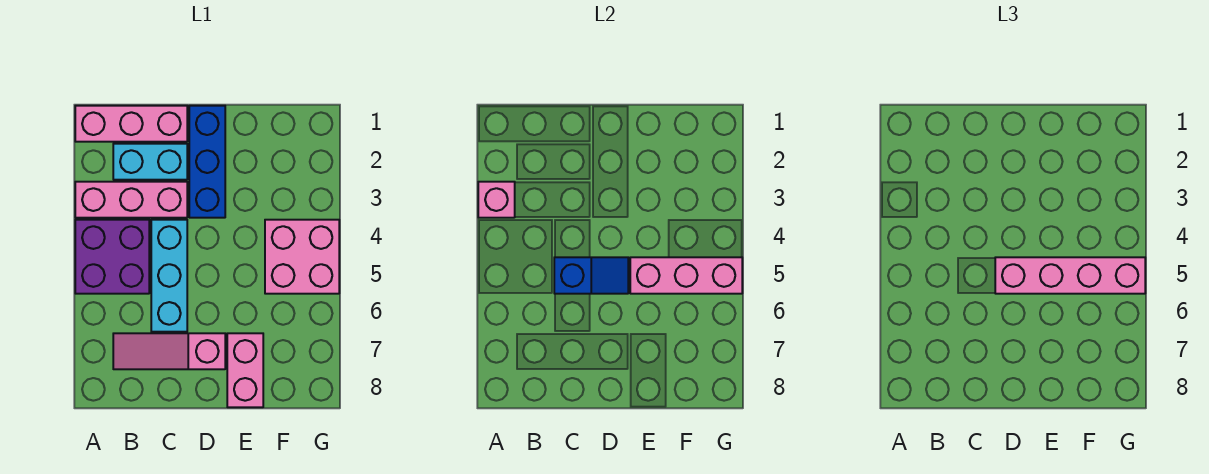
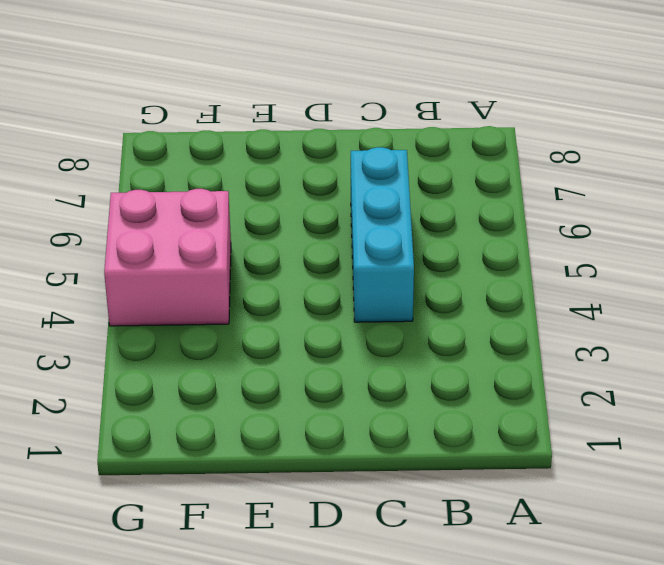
none -> pink brick A1:C1 level 1
none -> pink brick A3:C3 level 1
none -> purple brick A4:B5 level 1

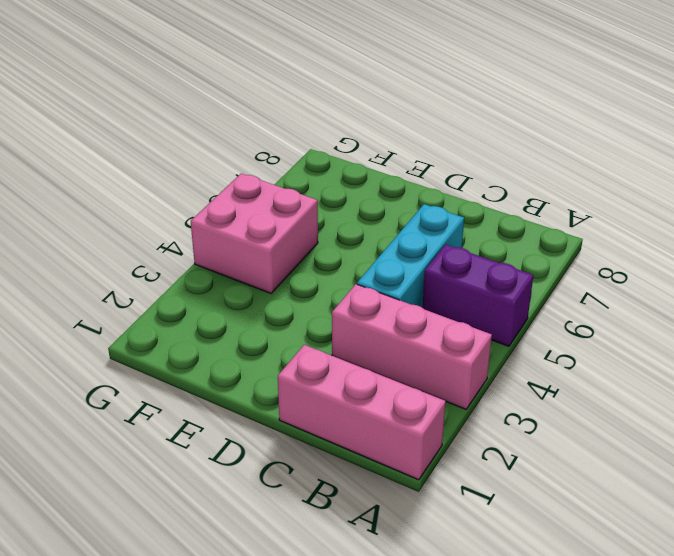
purple brick A5:B5 level 1 -> purple brick A4:B5 level 1
none -> cyan brick B2:C2 level 1
none -> pink slope B7:D7 level 1 top D
none -> blue brick D1:D3 level 1

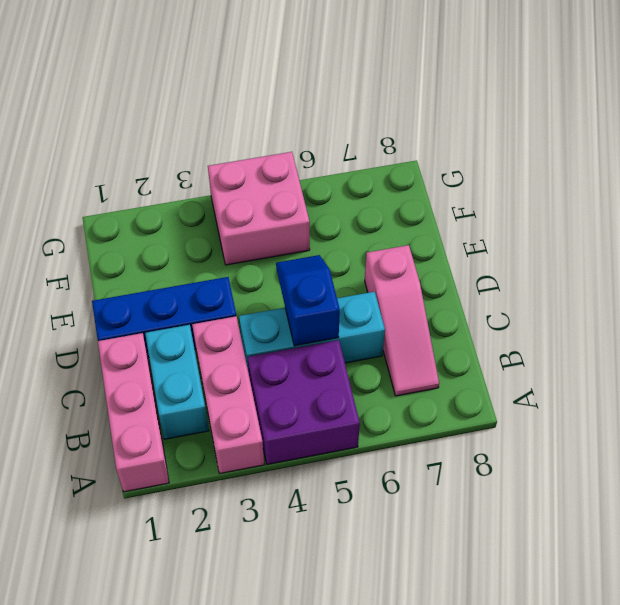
none -> pink brick E7:E8 level 1
none -> pink brick A3 level 2
none -> pink brick E5:G5 level 2

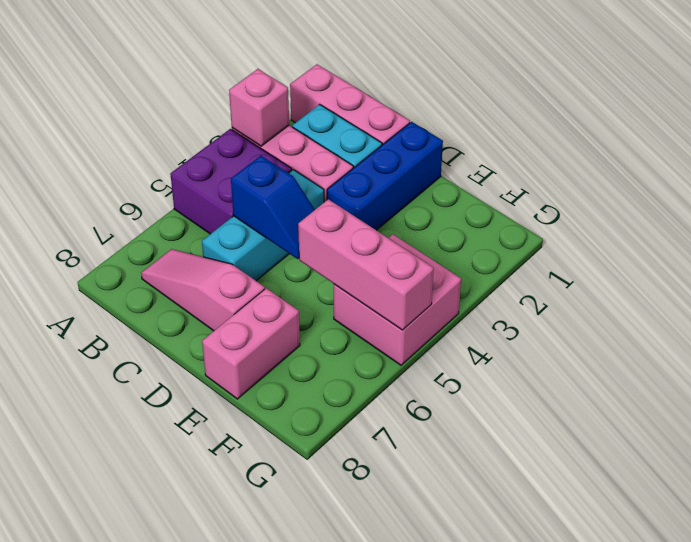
none -> pink brick D5:G5 level 3

